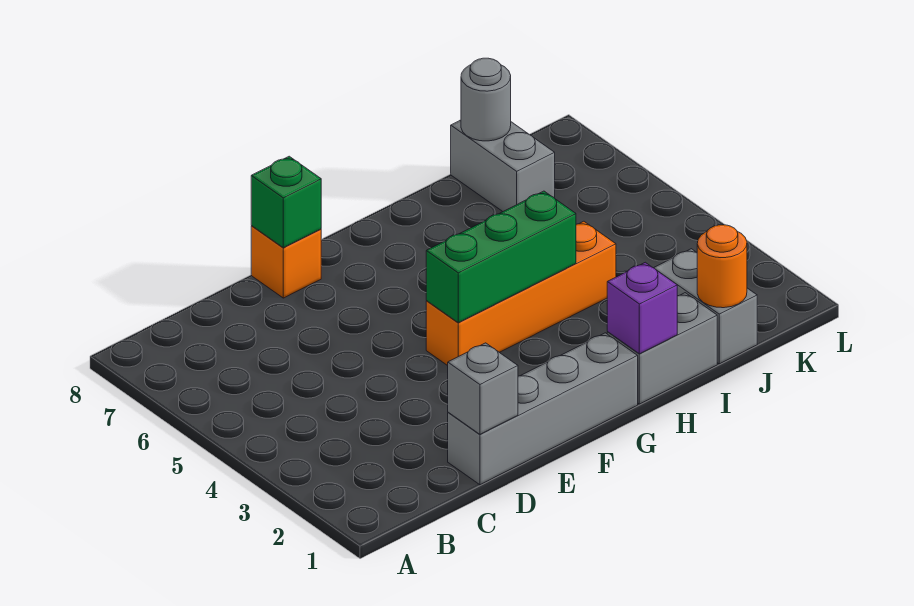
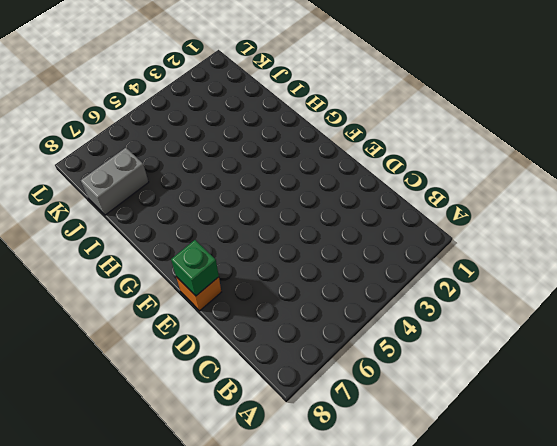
none -> grey brick D1:G1 level 1
none -> orange brick F4:I4 level 1
none -> grey brick H1:I1 level 1

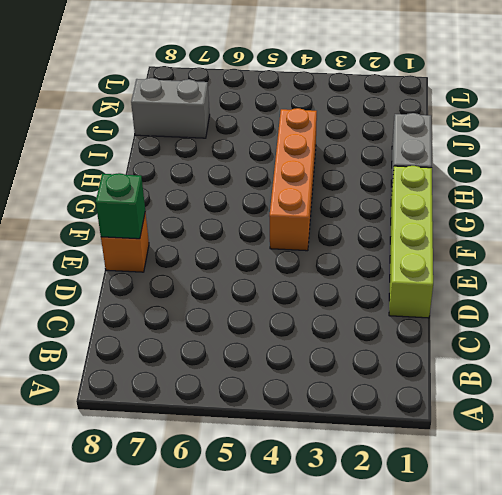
lime brick D1:G1 level 1 -> grey brick D1:G1 level 1
none -> grey brick J1:J2 level 1
none -> grey brick D1 level 2
none -> green brick F4:H4 level 2

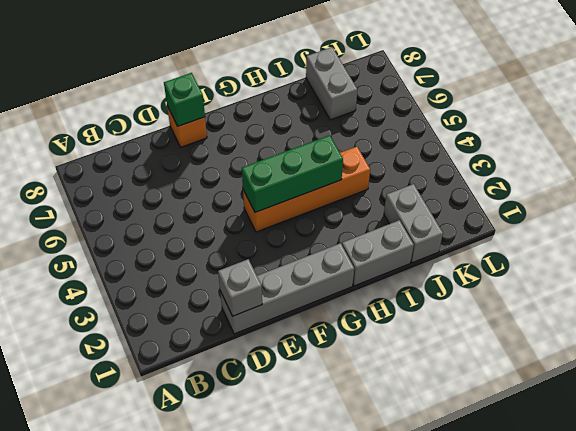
none -> purple brick H1 level 2
none -> orange round brick J1 level 2
none -> grey round brick J8 level 2

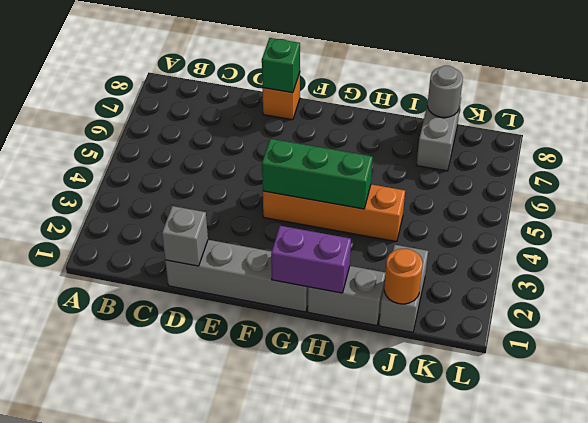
purple brick G1:H1 level 2 -> purple brick H1 level 2

